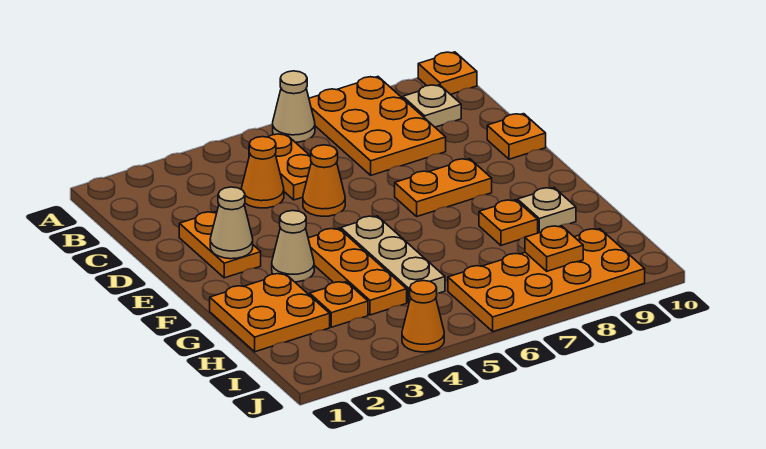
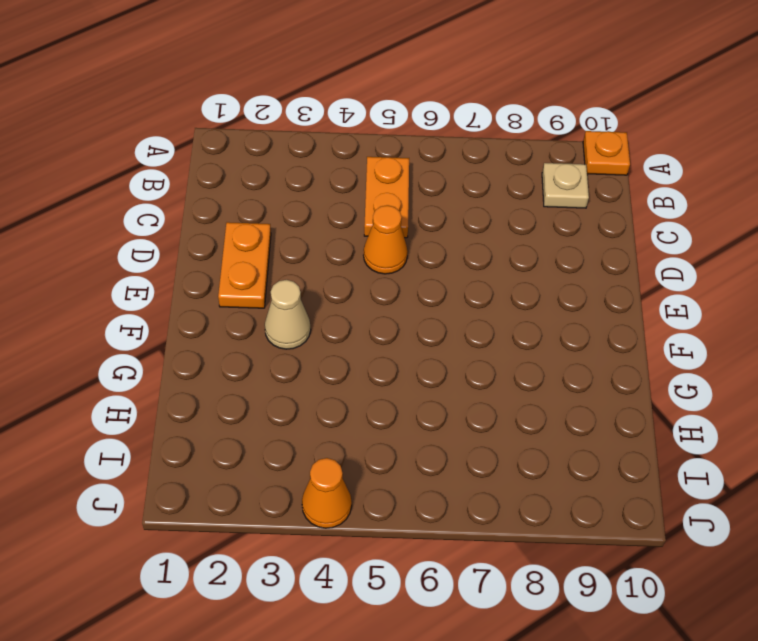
none -> tan cone A6 level 1
none -> orange plate A7:C8 level 1
none -> orange cone C4 level 1

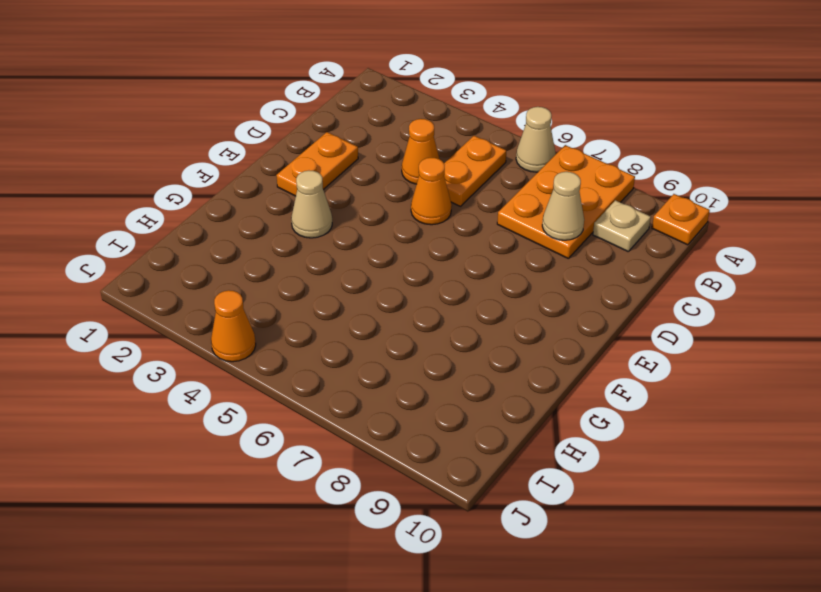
tan cone C8 level 2 -> tan cone E2 level 2
none -> orange plate D10 level 1
none -> orange plate E7:E8 level 1
none -> orange plate F4:H4 level 1

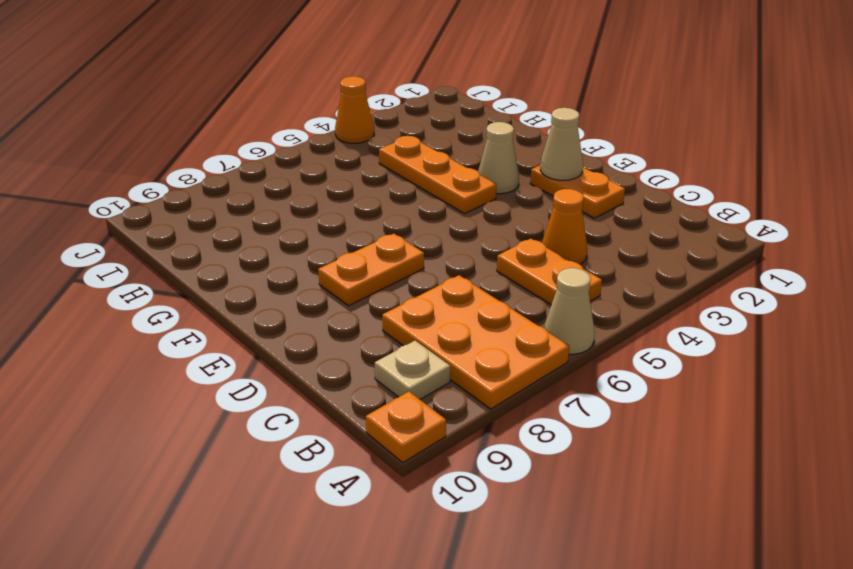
none -> orange cone D5 level 1
none -> orange plate D10 level 1
none -> tan plate F5:H5 level 1

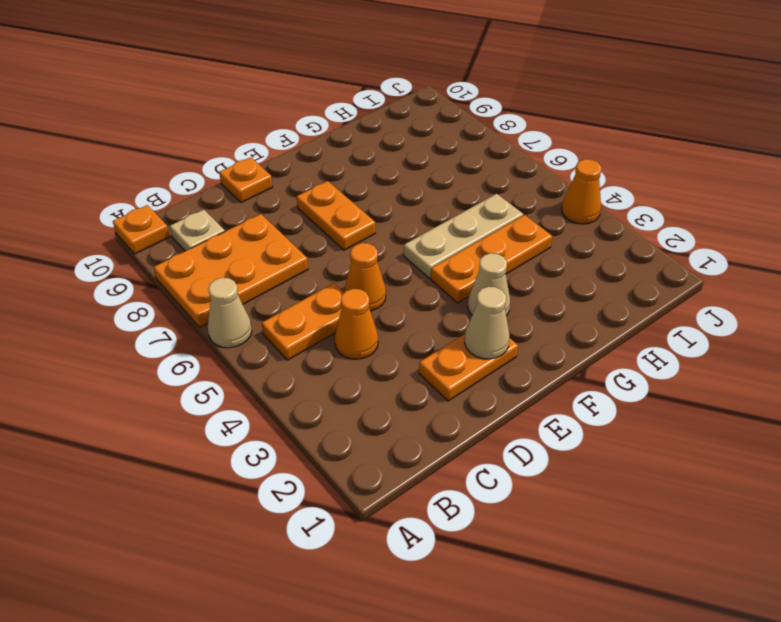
none -> orange plate G1:H2 level 1
none -> orange plate G8 level 1
none -> tan plate G9 level 1

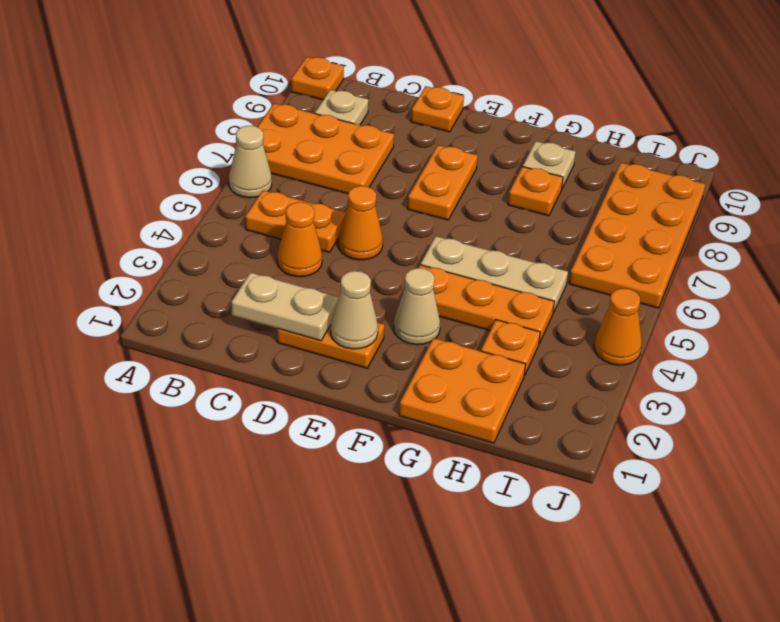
tan plate C2:D2 level 2 -> none
none -> orange plate I8 level 2

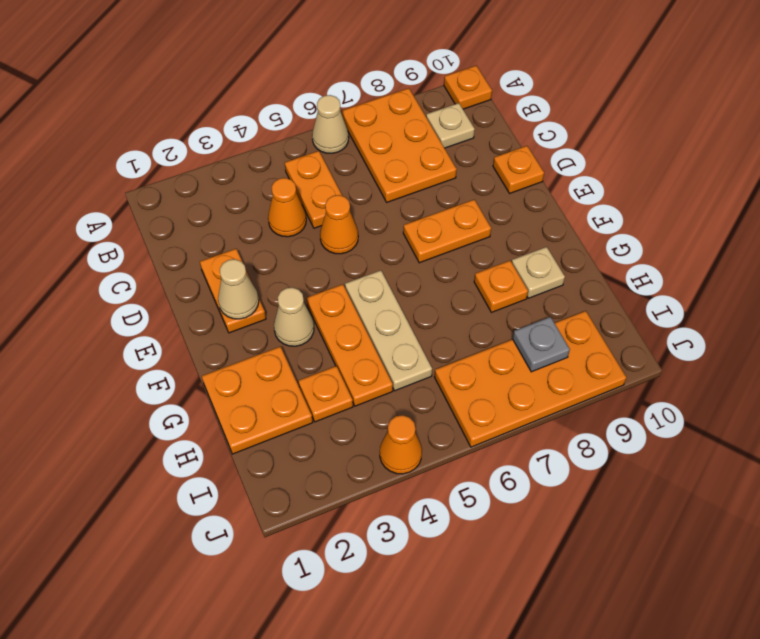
grey plate I8 level 2 -> orange plate I8 level 2

